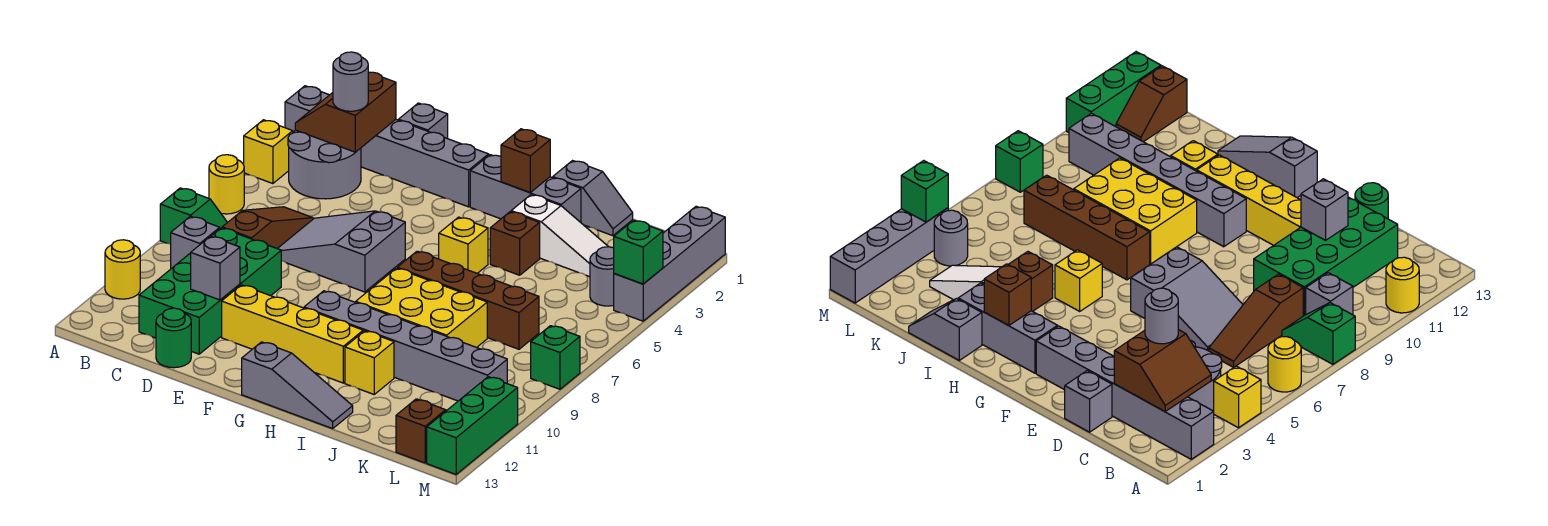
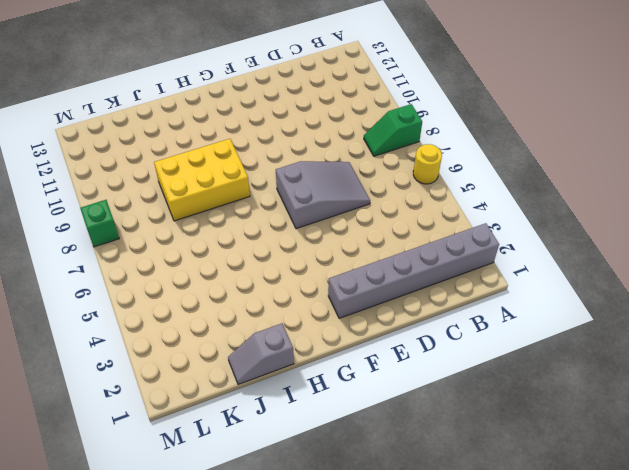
none -> yellow brick A4 level 1
none -> yellow round brick A11 level 1
none -> grey round brick B3:C4 level 1
none -> grey brick B9 level 1

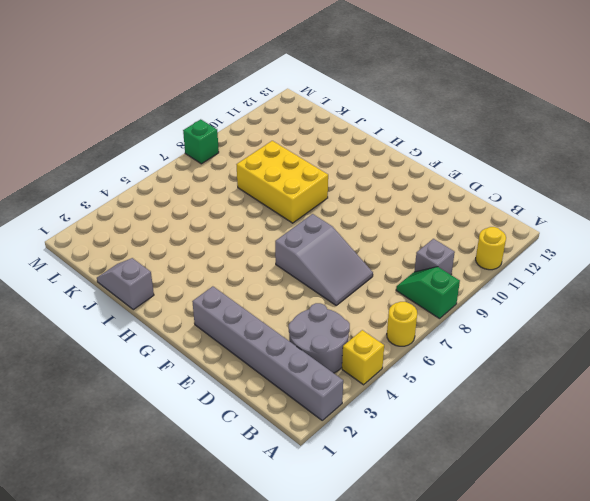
none -> brown slope C6:C8 level 1 top 8
none -> green brick C9:D12 level 1
none -> grey brick D1 level 1
none -> green round brick D13 level 1

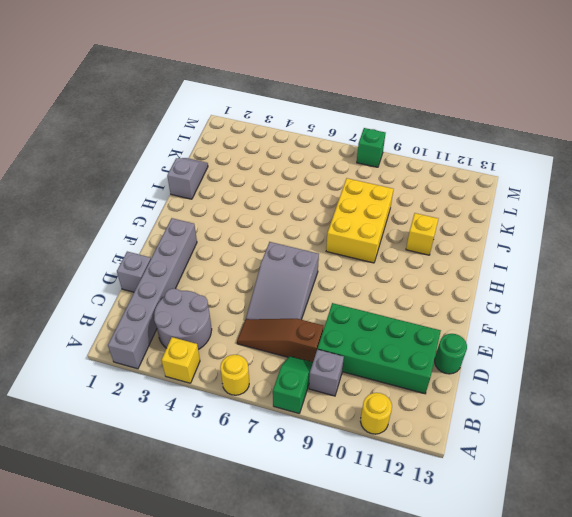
none -> yellow brick E11:H11 level 1
none -> grey brick G2:I2 level 1
none -> grey brick G10:L10 level 1
none -> grey slope G13:I13 level 1 top G

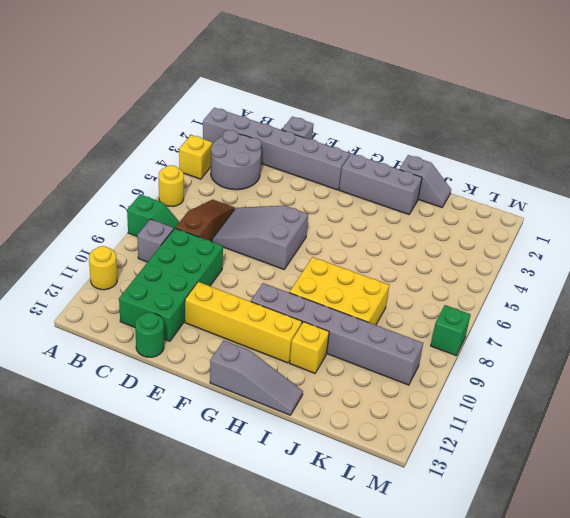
none -> yellow brick H5 level 1
none -> brown brick H7:K7 level 1
none -> white slope I3:K3 level 1 top I
none -> brown brick I4 level 1

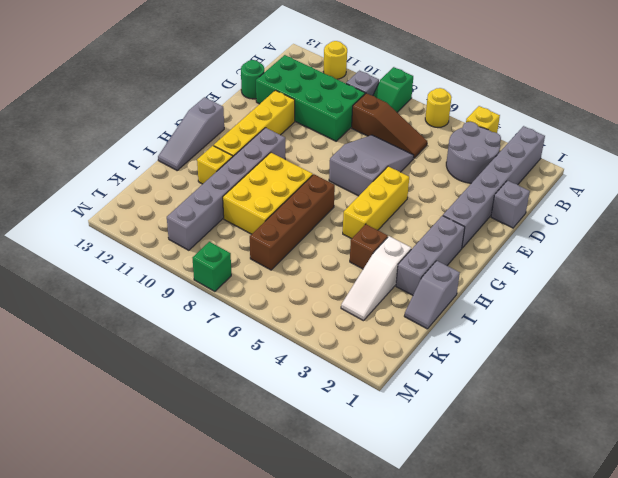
yellow brick F5:H5 level 1 -> yellow brick H5 level 1
none -> grey round brick L4 level 1
none -> brown slope L12:L13 level 1 top 13
none -> grey brick M1:M4 level 1
none -> green brick M11:M13 level 1

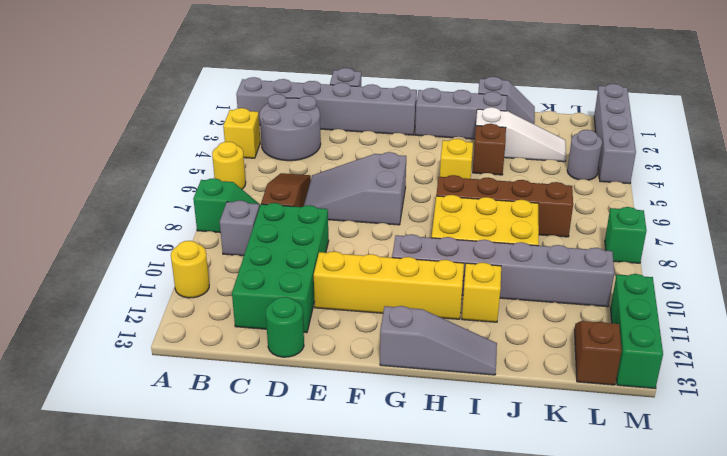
none -> brown slope B2:C3 level 2 top C
none -> grey brick D11 level 2
none -> brown brick H2 level 2
none -> green brick M4 level 2

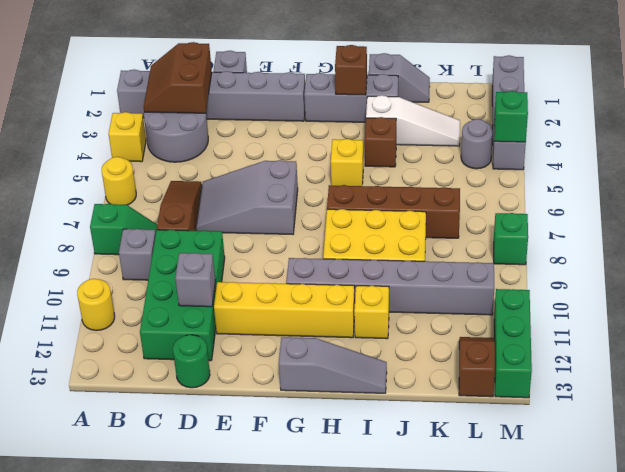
none -> grey round brick C3 level 3

